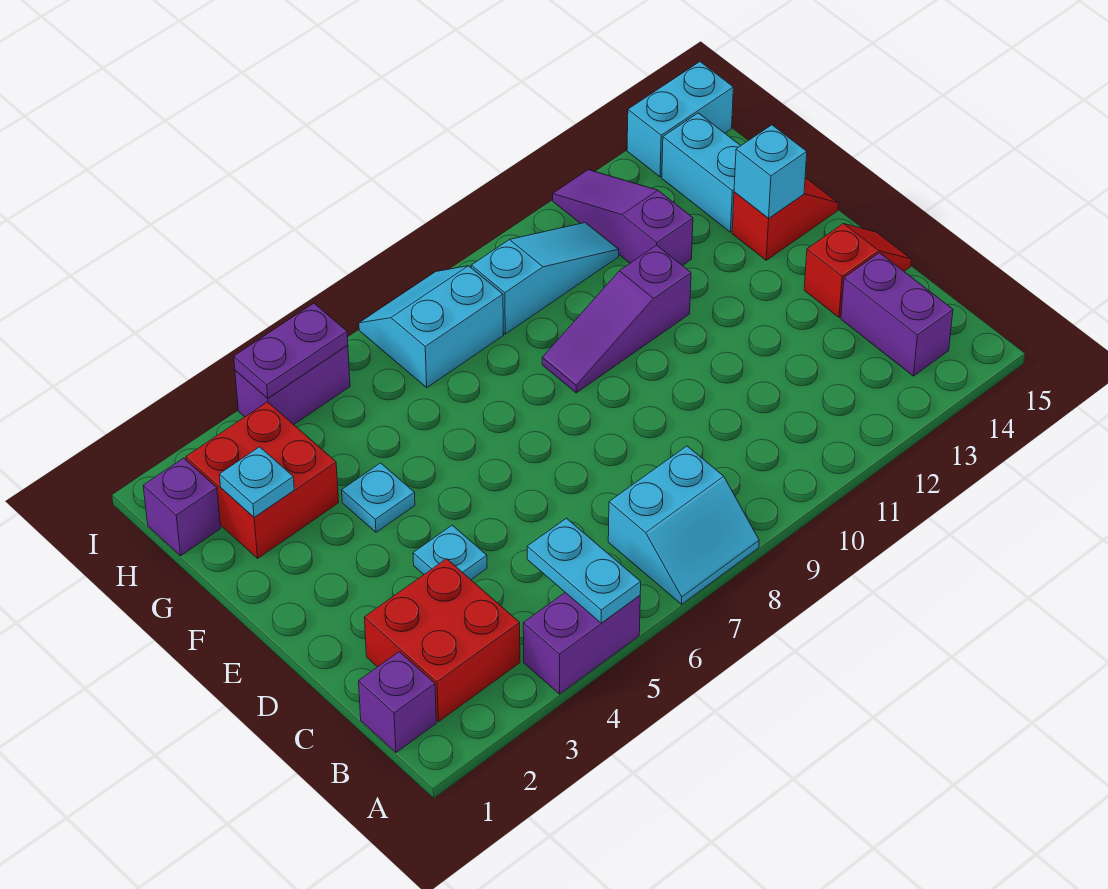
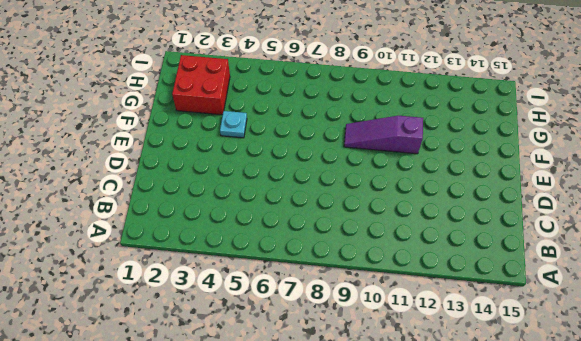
none -> purple brick A4:A5 level 1
none -> cyan slope A7:B8 level 1 top B
none -> purple brick B1 level 1

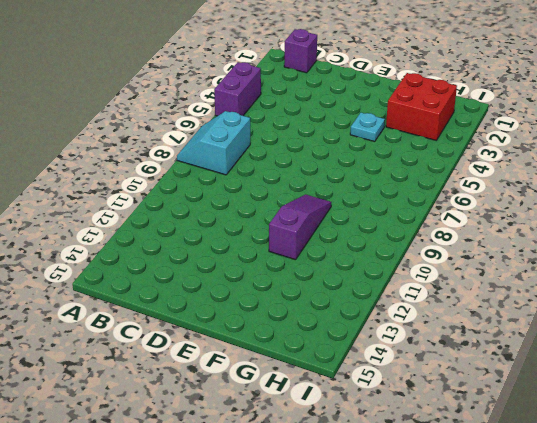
none -> red brick B2:C3 level 1
none -> purple brick B14:C14 level 1
none -> cyan plate D4 level 1

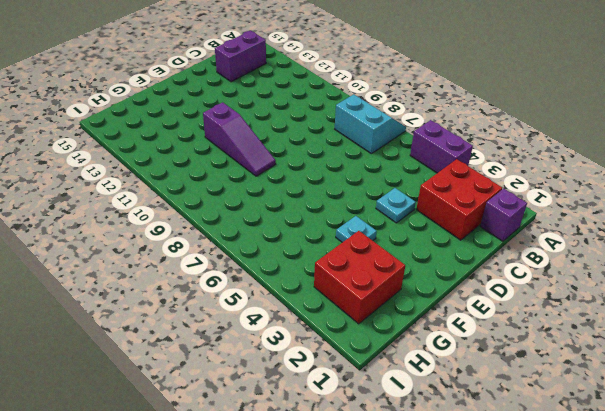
none -> red slope D14:D15 level 1 top 14
none -> red slope F14:F15 level 1 top 14
none -> purple slope G12:I12 level 1 top G

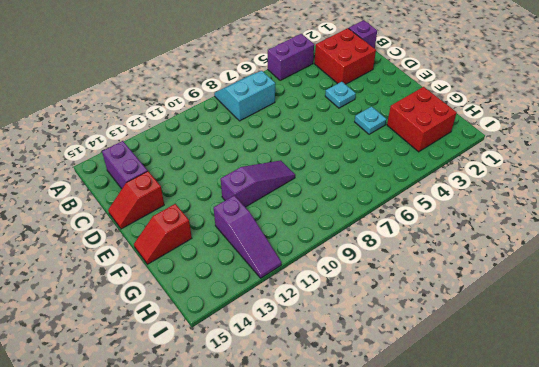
none -> cyan brick G14:H14 level 1
none -> purple brick H1 level 1
none -> cyan slope H7:I8 level 1 top H

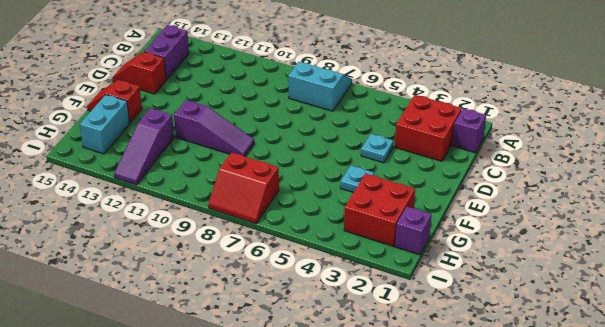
red slope H7:I8 level 1 top H -> cyan slope H7:I8 level 1 top H
none -> purple brick A4:A5 level 1
none -> cyan slope H9:H11 level 1 top 9
none -> purple brick I4:I5 level 1

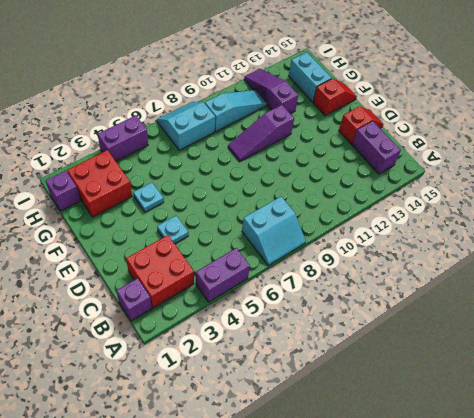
none -> cyan brick I14:I15 level 1
none -> cyan plate A5:B5 level 2
none -> cyan brick F14 level 2

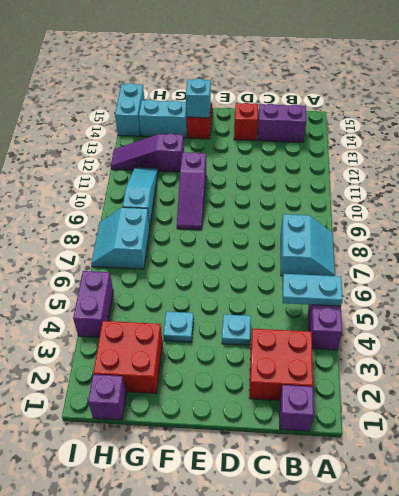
none -> cyan plate G2 level 2
none -> purple plate I4:I5 level 2

